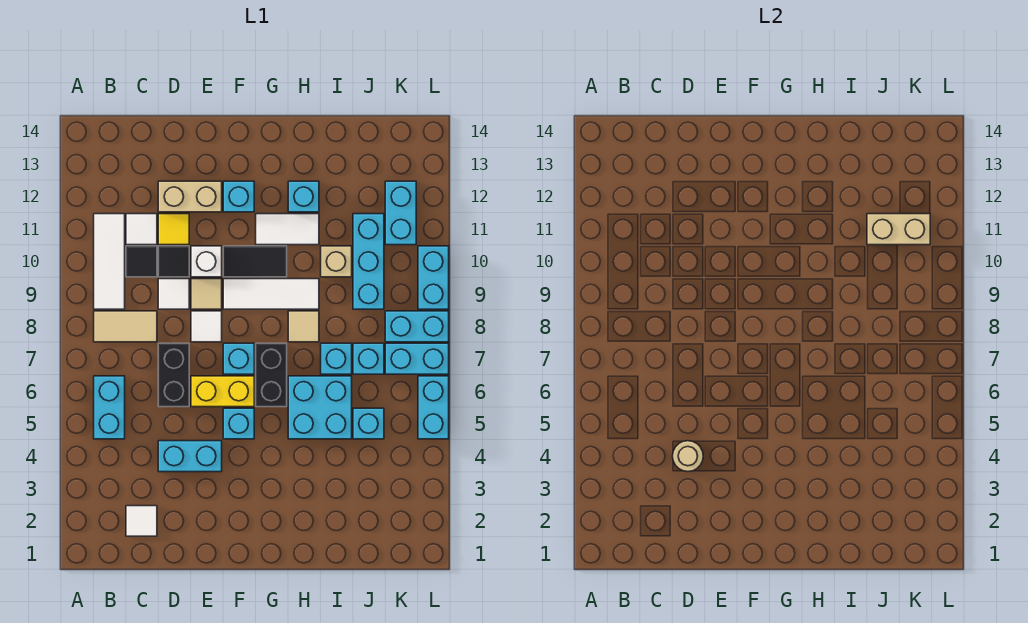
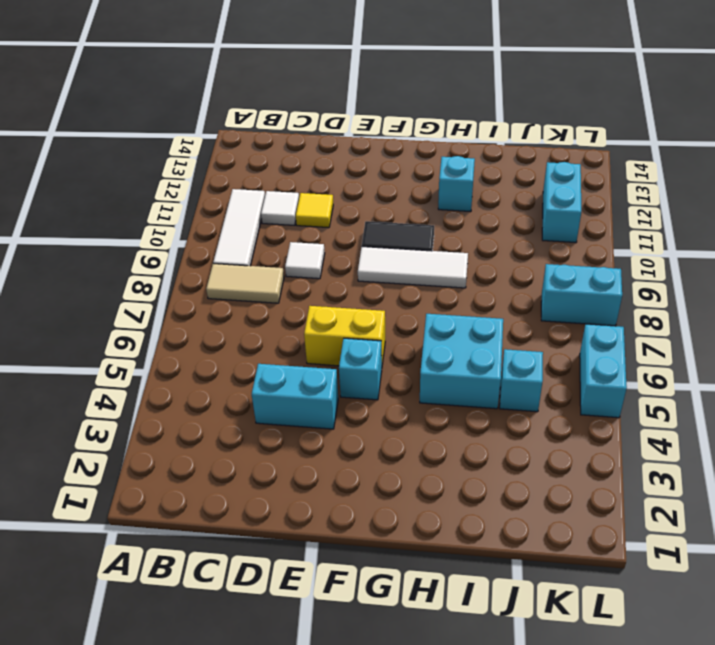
none -> cyan brick B5:B6 level 1
none -> white tile C2 level 1
none -> black tile C10 level 1
none -> black brick D6:D7 level 1

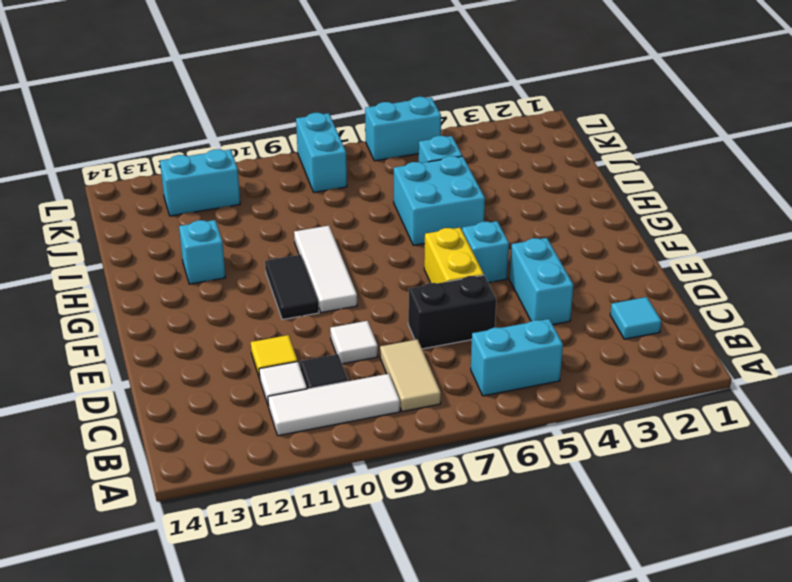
cyan tile C2 level 1 -> white tile C2 level 1
none -> black tile D10 level 1
none -> tan brick D12:E12 level 1
none -> white tile E8 level 1
none -> tan tile E9 level 1

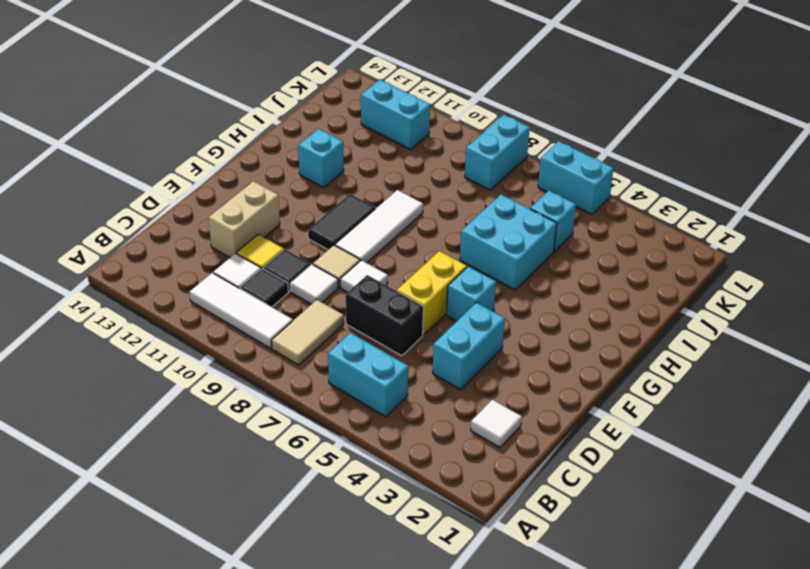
none -> white brick E10 level 1
none -> cyan brick F7 level 1
none -> cyan brick F12 level 1
none -> black brick G6:G7 level 1

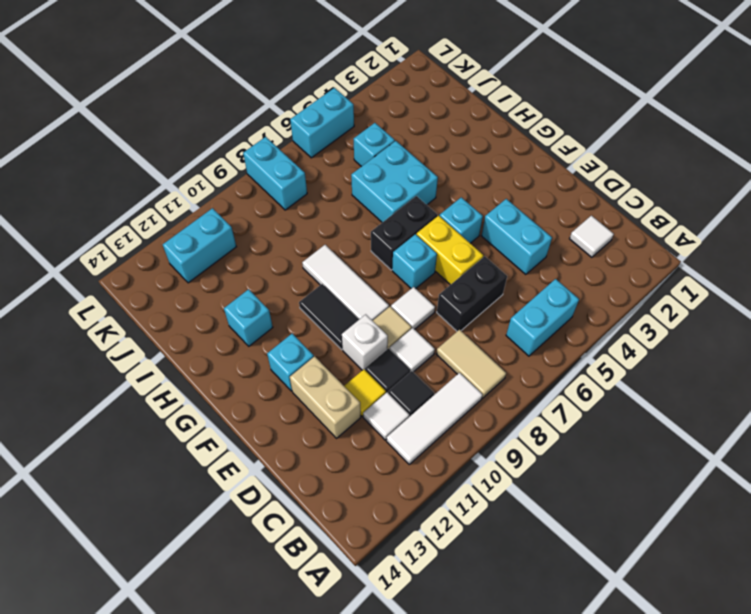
none -> white tile G11:H11 level 1
none -> tan tile H8 level 1
none -> cyan brick I7 level 1
none -> tan brick I10 level 1

